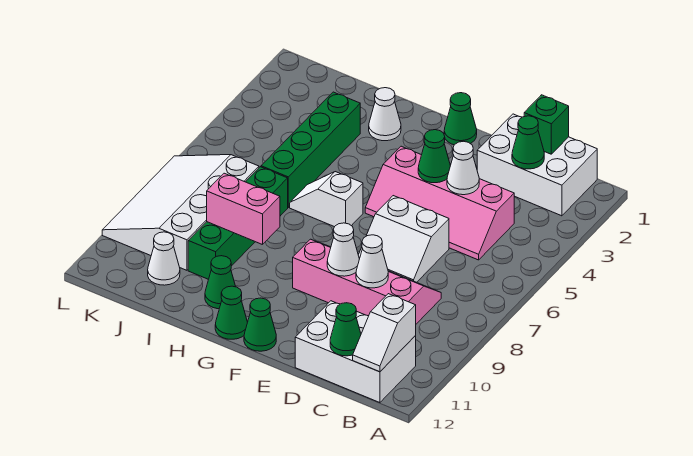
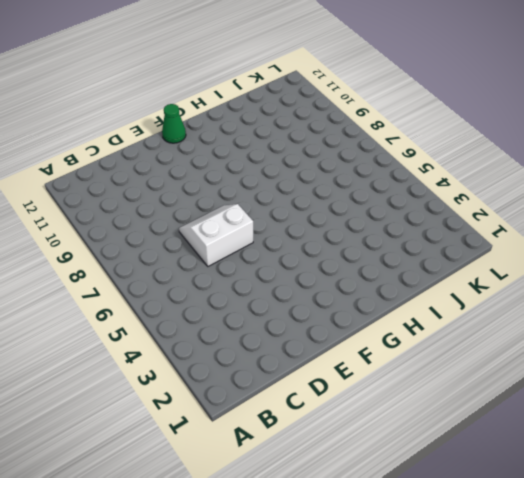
none -> white brick B1:D2 level 1
none -> white brick B11:D12 level 1
none -> pink slope C4:F5 level 1 top 4

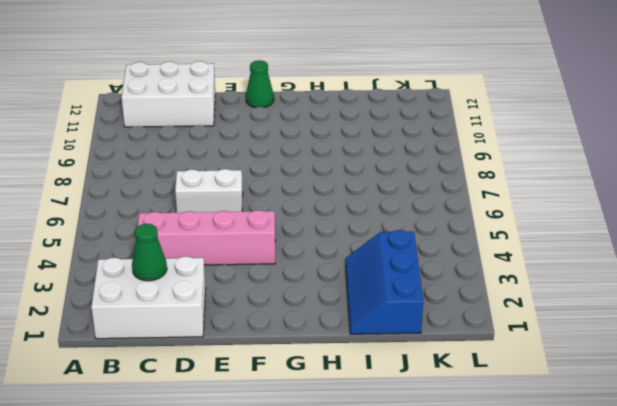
blue slope I1:J3 level 1 top J -> green brick I3:I6 level 1
none -> pink slope C8:F9 level 1 top 9
none -> green cone F1 level 1
none -> white slope G6:H6 level 1 top G

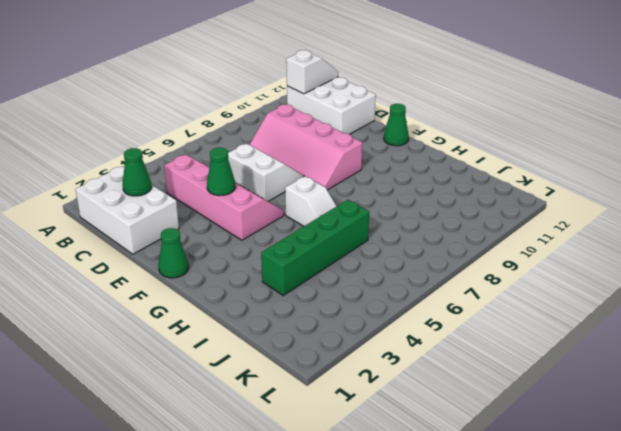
none -> green cone G12 level 1
none -> white cone H2 level 1
none -> green cone H11 level 1

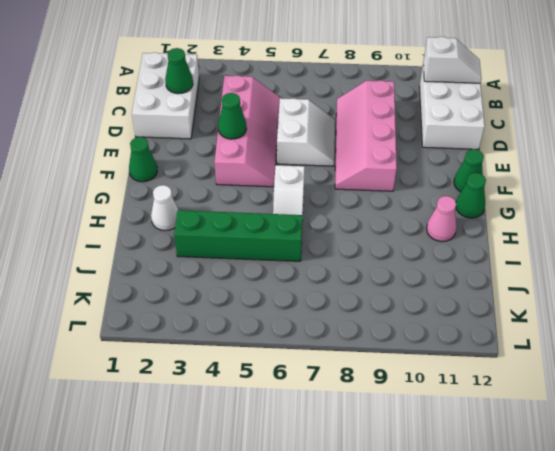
pink cone H11 level 1 -> green cone H11 level 1
none -> green brick I7:I10 level 1
none -> white slope J7:L10 level 1 top J
none -> white cone J11 level 1

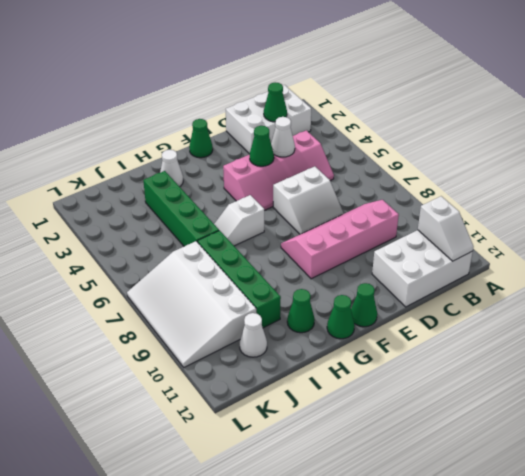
none -> green brick C1 level 2
none -> green cone C12 level 2
none -> white cone D9 level 2

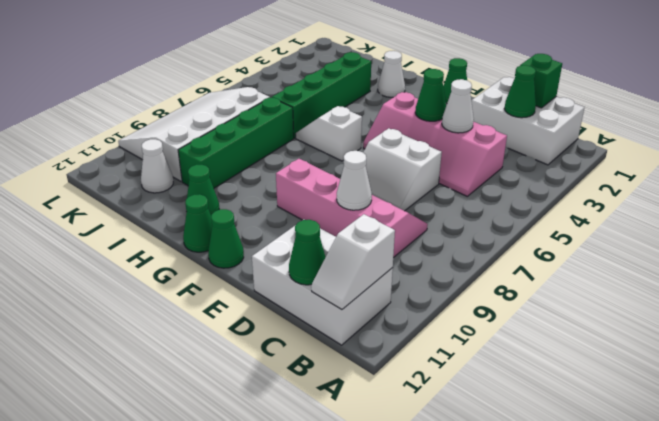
none -> white cone E9 level 2
none -> pink brick H9:I9 level 2

